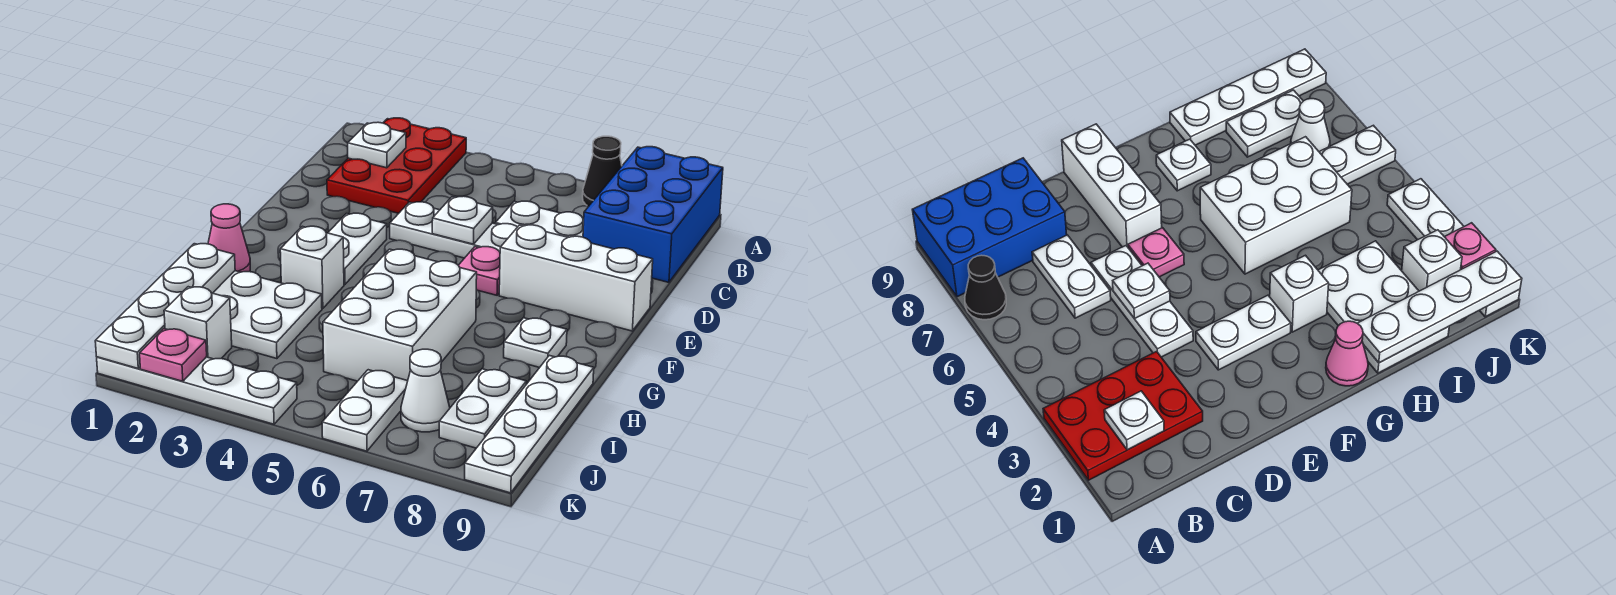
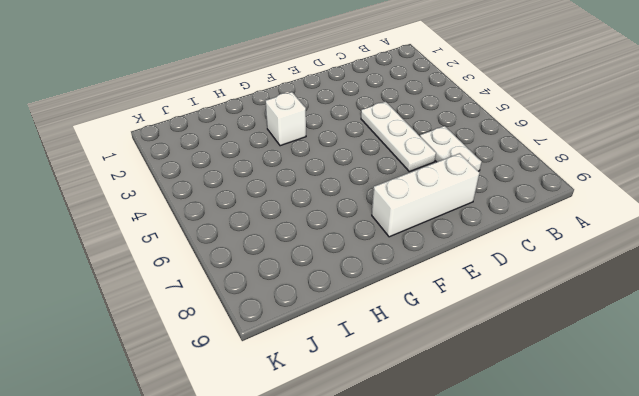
white brick D8:F8 level 1 -> white brick E7:E9 level 1
none -> red plate A2:C3 level 1
none -> black cone A7 level 1
none -> blue brick A8:C9 level 1

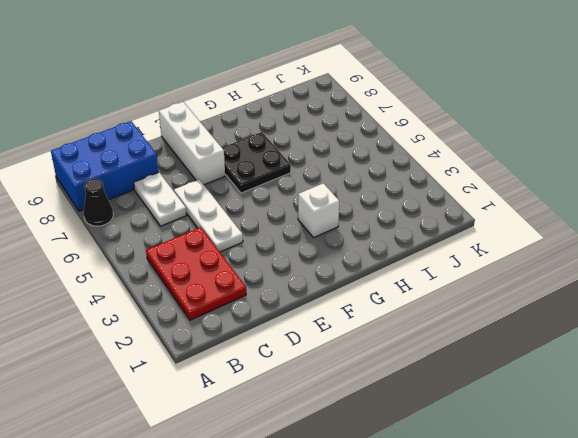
red plate B2:C4 level 1 -> red plate A2:C3 level 1
black plate F6:G7 level 1 -> white brick G5:I6 level 1
none -> white plate E3:F3 level 1
none -> pink plate E6 level 1
none -> pink cone G1 level 1

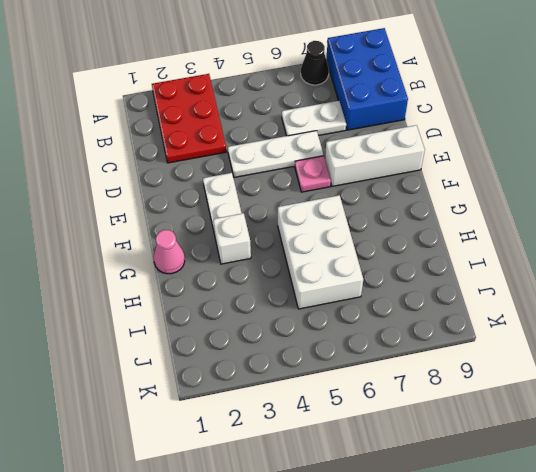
none -> white plate G8 level 1
none -> white plate H1:I3 level 1
none -> white plate H9:K9 level 1

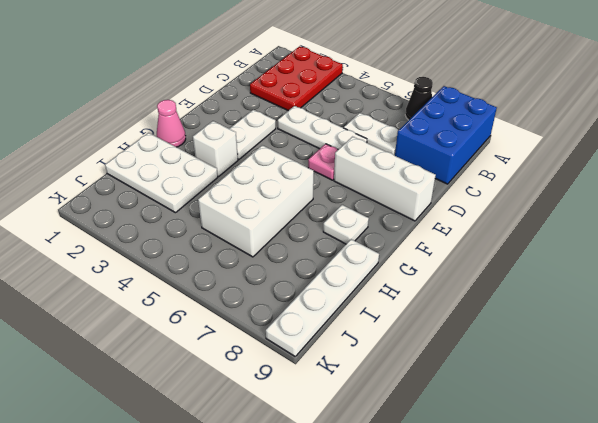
none -> white plate I8:J8 level 1
none -> white brick J2 level 1
none -> white plate J6:K6 level 1

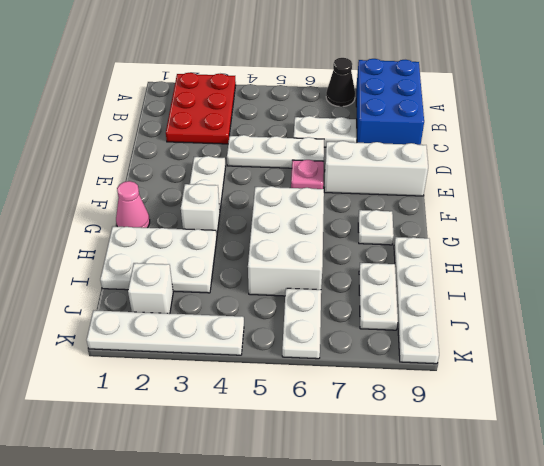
none -> white cone J7 level 1
none -> white plate B2 level 2
none -> white plate D5 level 2

